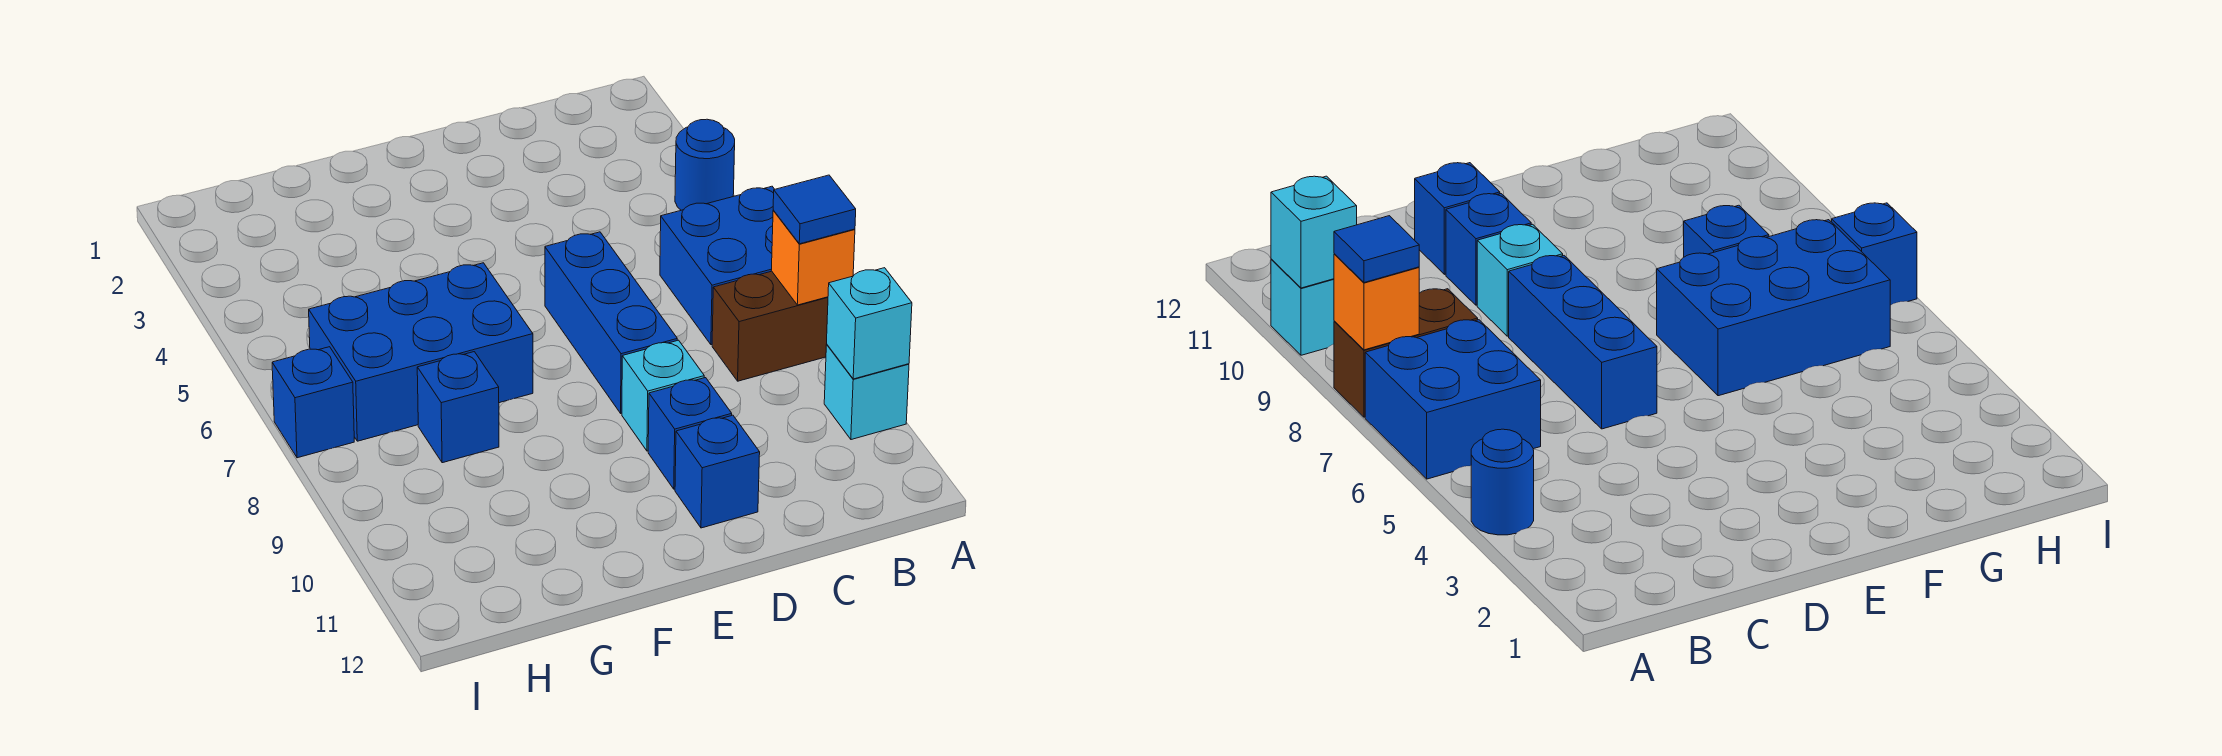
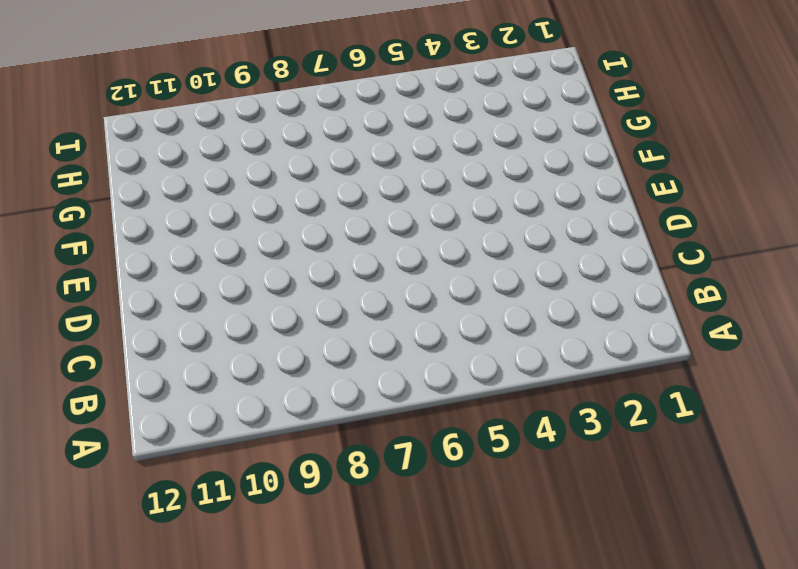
none -> blue round brick A4 level 1
none -> blue brick A6:B7 level 1
none -> brown brick A8:B8 level 1

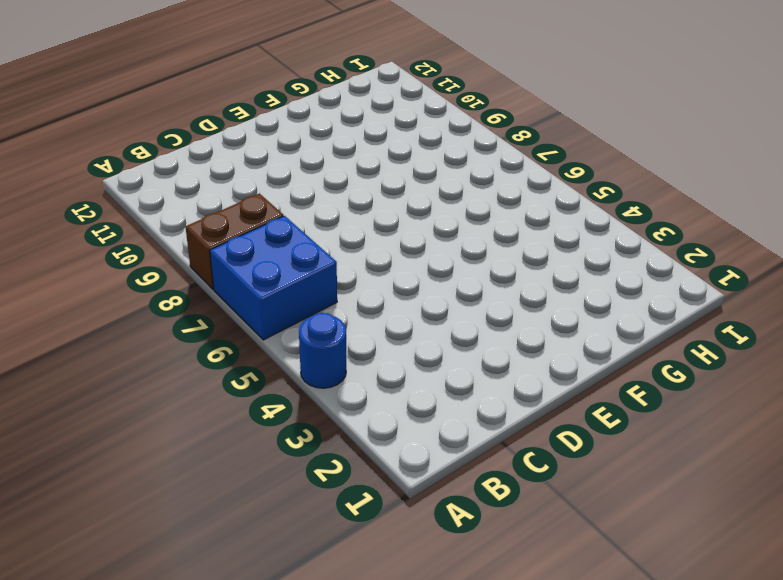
none -> cyan brick A10 level 1
none -> blue brick D6:D8 level 1
none -> cyan brick D9 level 1

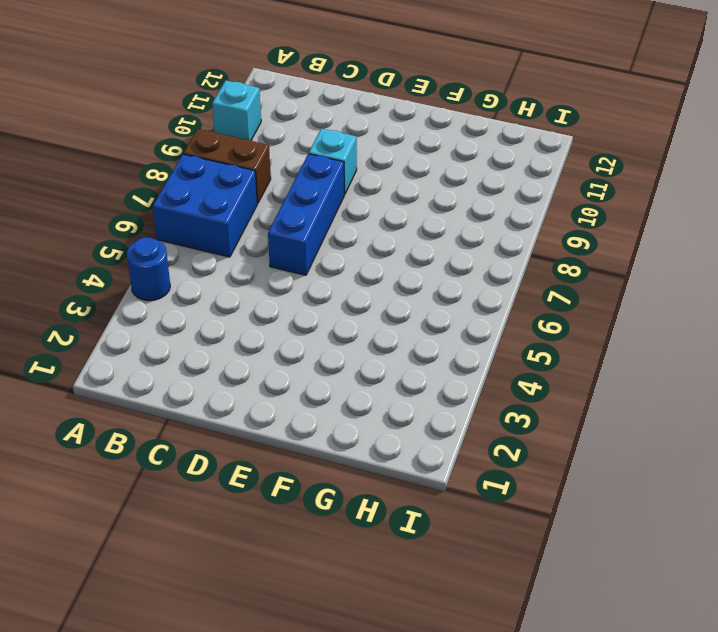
none -> blue brick D10 level 1
none -> blue brick D11 level 1
none -> blue brick F6:H7 level 1

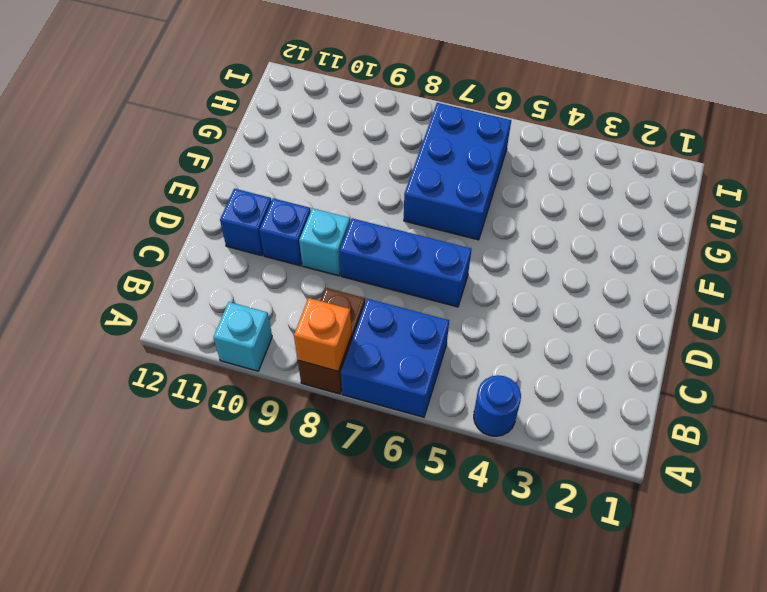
none -> blue brick G8 level 1
none -> blue brick I7 level 1
none -> cyan brick A10 level 2

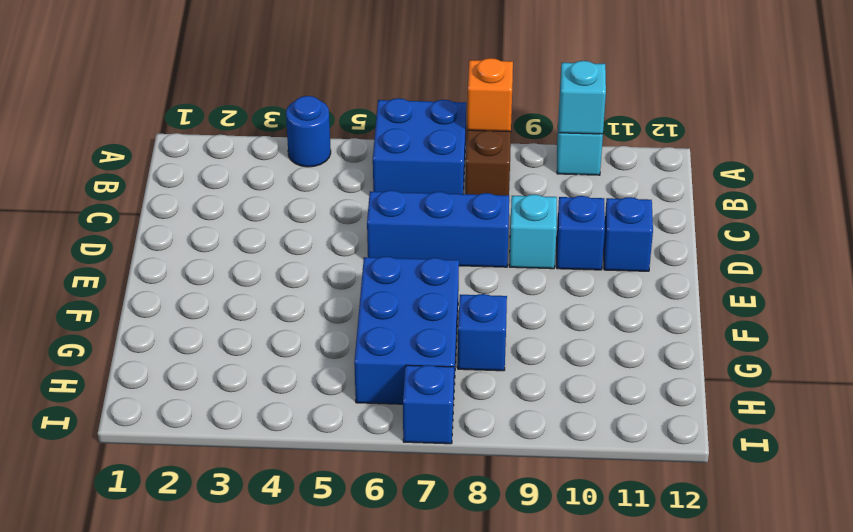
none -> blue tile A8 level 3

